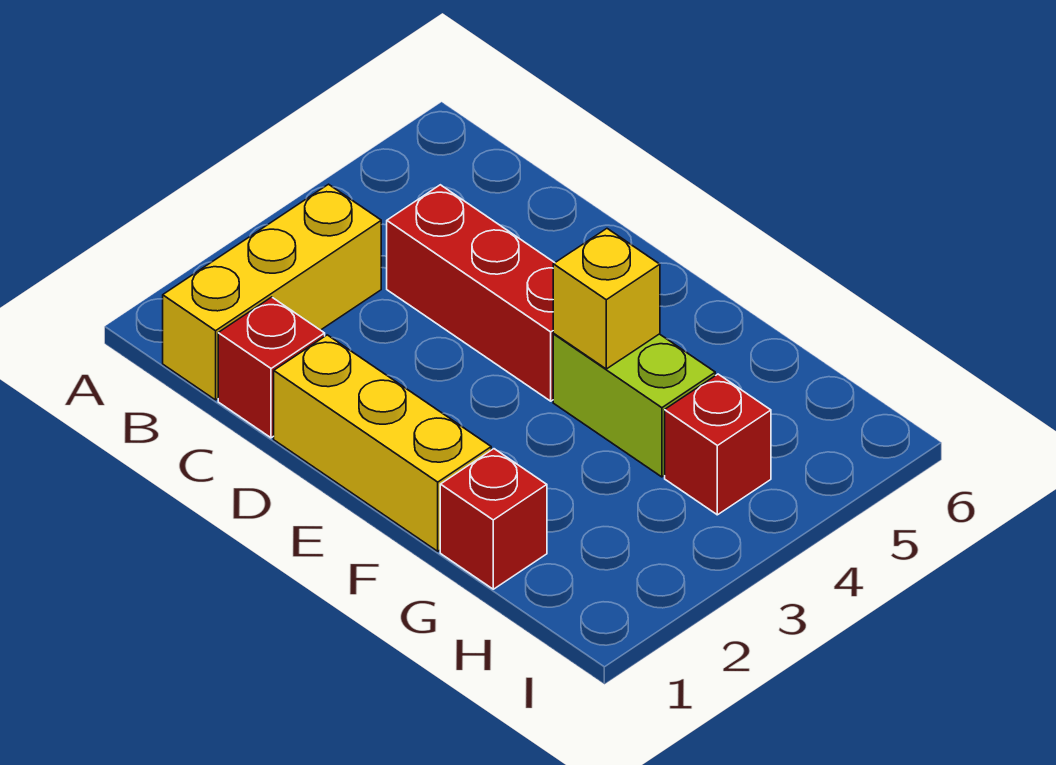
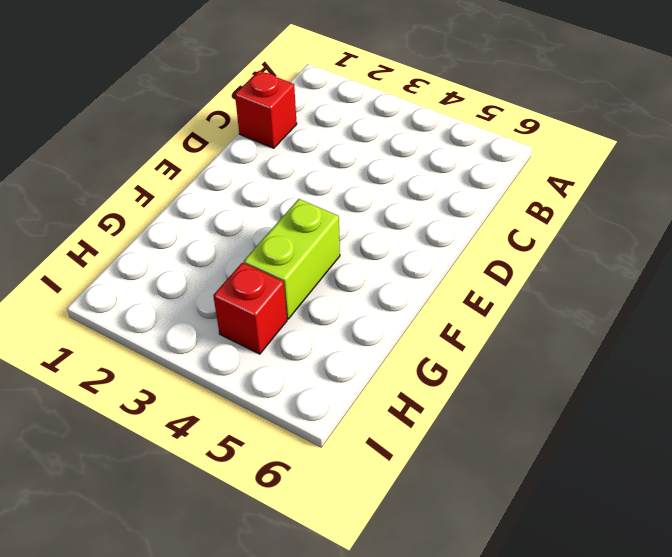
none -> yellow brick B1:B3 level 1
none -> red brick C4:E4 level 1

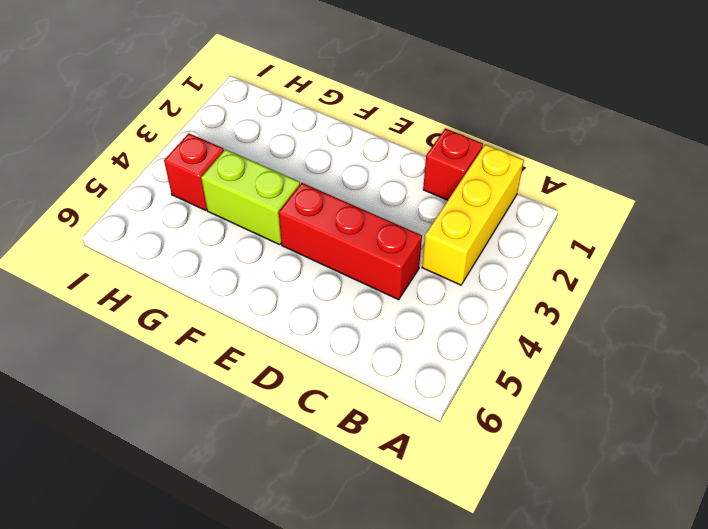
none -> yellow brick D1:F1 level 1
none -> red brick G1 level 1

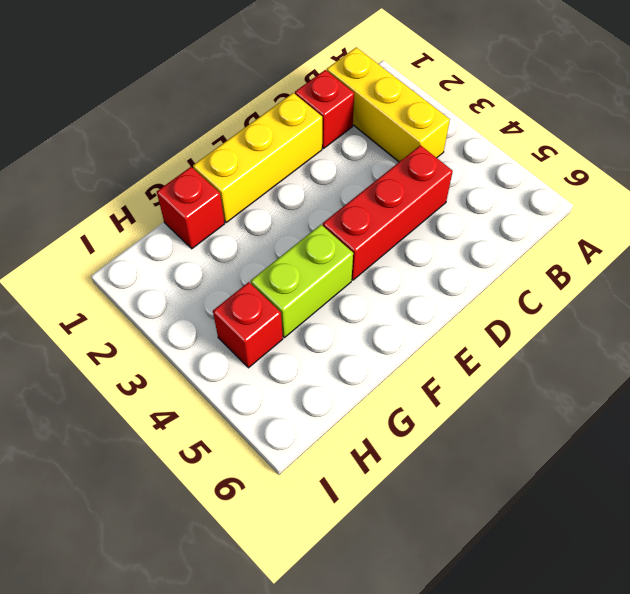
none -> yellow brick F4 level 2

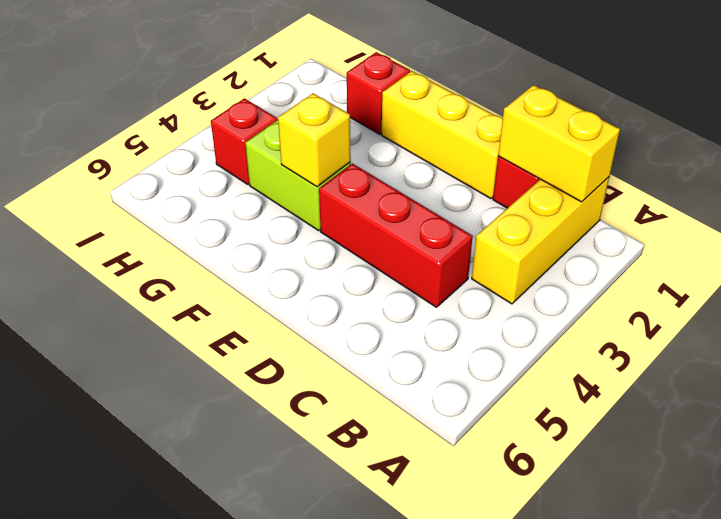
yellow brick B1:C1 level 2 -> none

